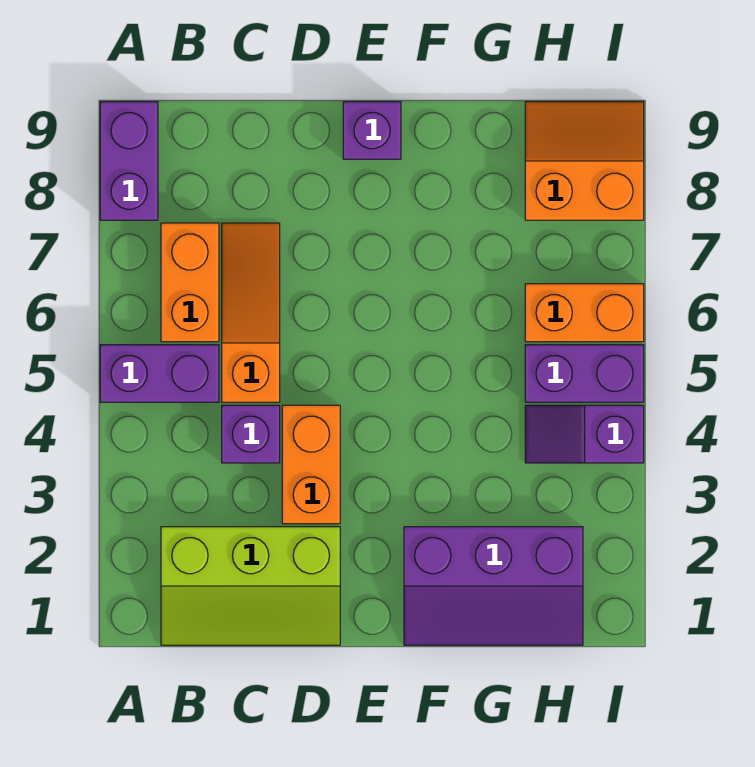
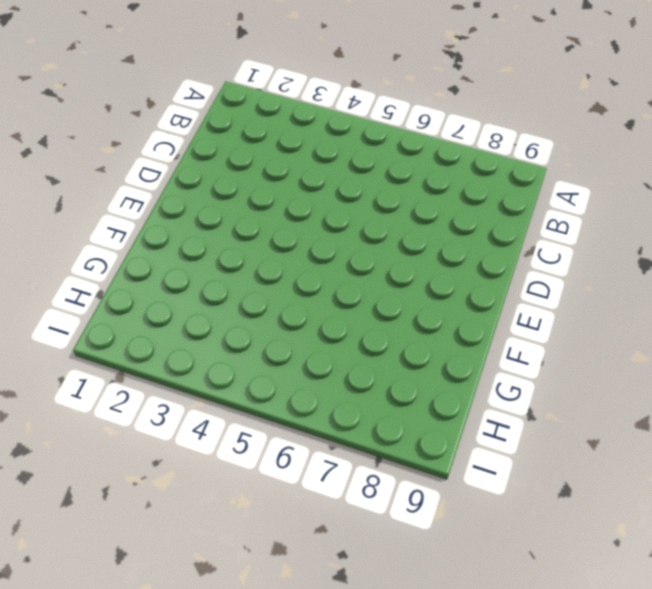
none -> purple brick A5:B5 level 1
none -> purple brick A8:A9 level 1
none -> lime slope B1:D2 level 1 top 2

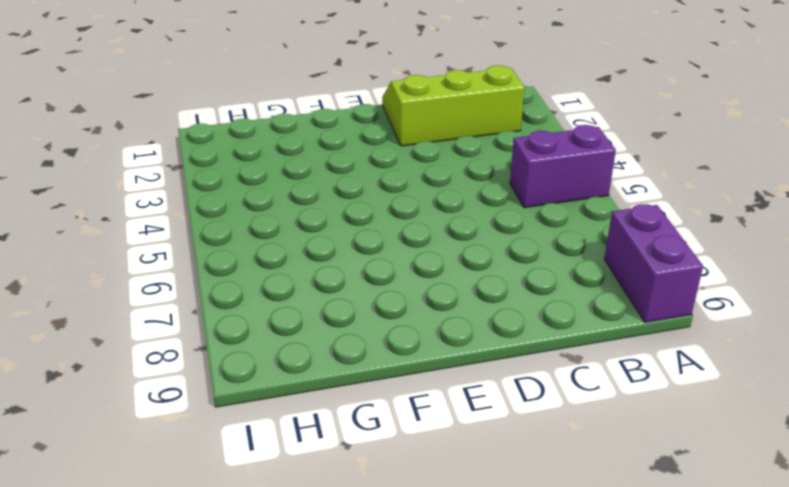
none -> orange brick B6:B7 level 1
none -> purple brick C4 level 1
none -> orange slope C5:C7 level 1 top 5

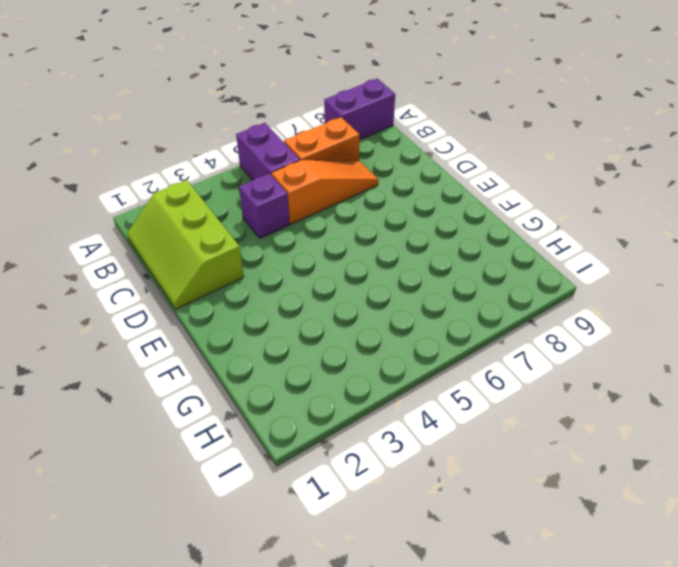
none -> orange brick D3:D4 level 1
none -> purple brick E9 level 1
none -> purple slope F1:H2 level 1 top 2

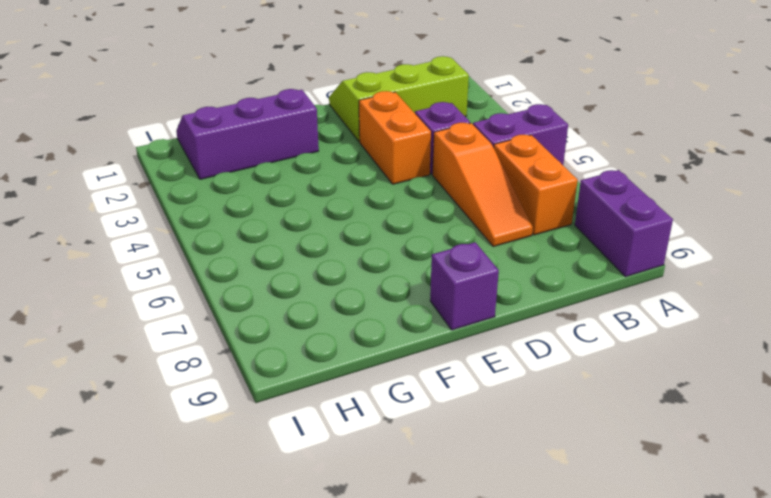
none -> purple slope H4:I4 level 1 top I
none -> purple brick H5:I5 level 1
none -> orange brick H6:I6 level 1

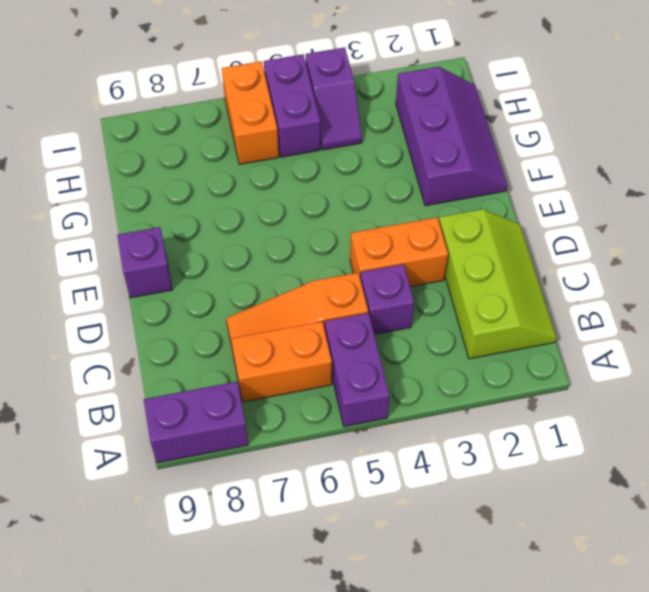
none -> orange slope H8:I9 level 1 top 8

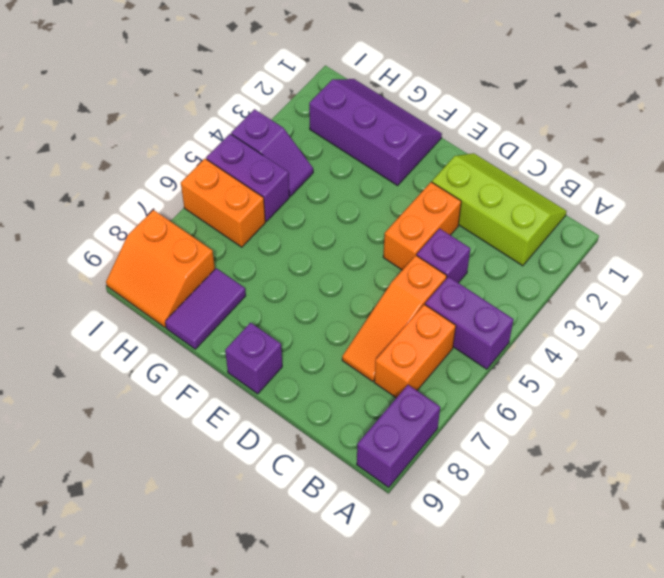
purple tile G8:G9 level 1 -> none

